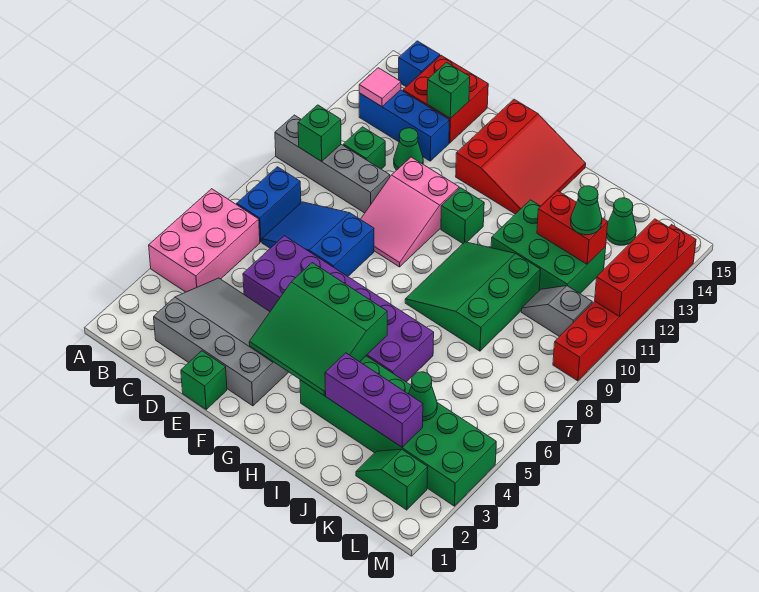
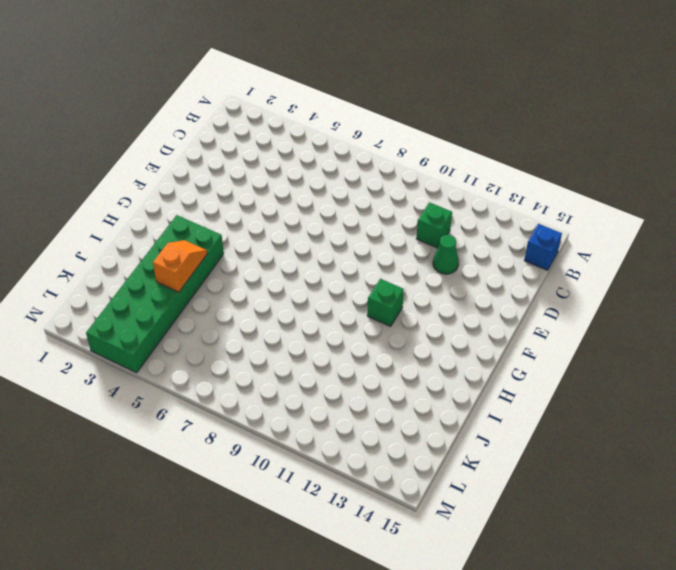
orange slope I4:J4 level 2 top J -> none
none -> pink brick A4:B6 level 1
none -> grey brick A10:D10 level 1
none -> blue brick B7:B8 level 1
none -> blue brick B13:D13 level 1

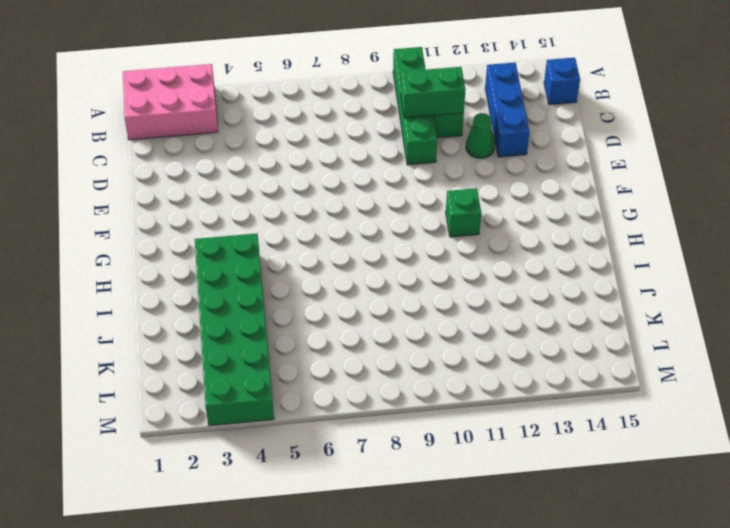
pink brick A1:B3 level 1 -> pink brick A4:B6 level 1
green brick A10:D10 level 1 -> grey brick A10:D10 level 1
green brick C10:C11 level 2 -> none
none -> blue brick B7:B8 level 1
none -> grey slope C2:F4 level 1 top 2
none -> blue slope C7:E8 level 1 top E
none -> red brick C14:D15 level 1

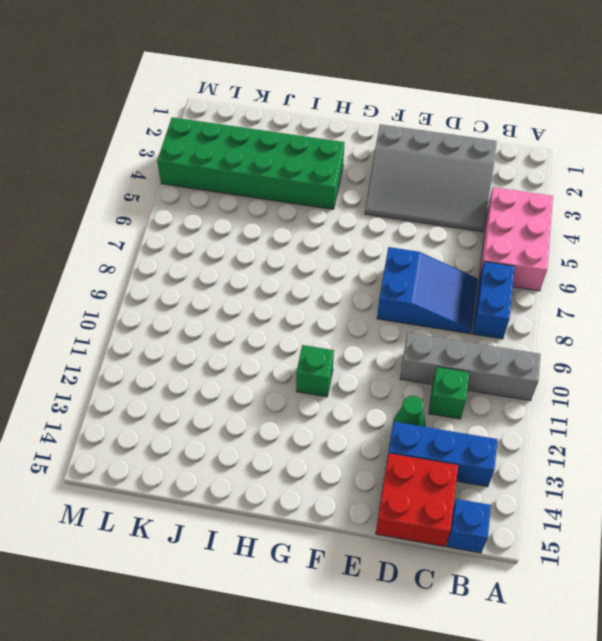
none -> purple brick D5:I6 level 1
none -> green brick E1 level 1
none -> pink slope E9:F11 level 1 top 11
none -> red slope F13:H15 level 1 top F

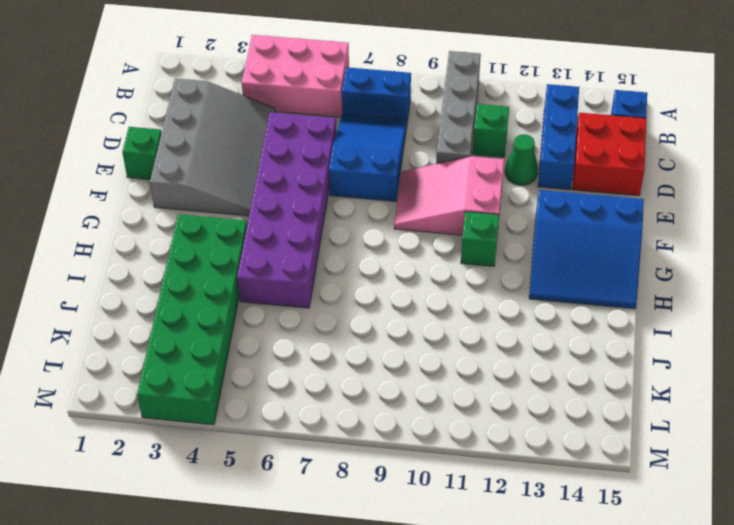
blue slope F13:H15 level 1 top F -> red slope F13:H15 level 1 top F
none -> green slope H8:J10 level 1 top J
none -> green brick I11:K12 level 1
none -> green slope K2:L2 level 1 top L
none -> grey slope K10:L10 level 1 top L

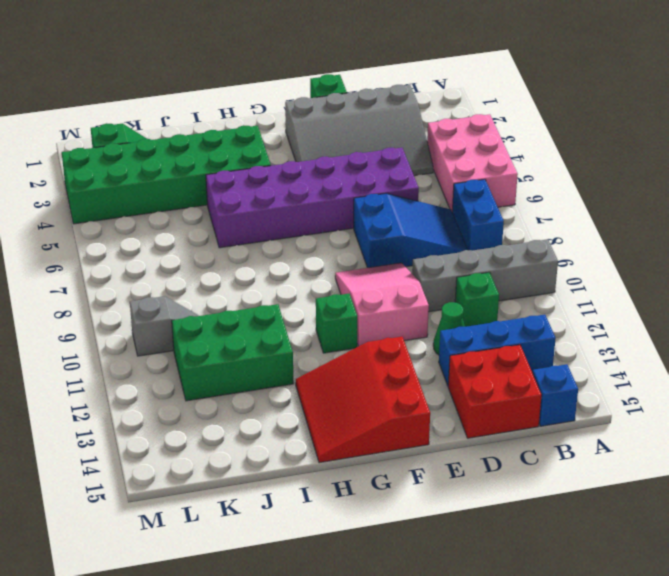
none -> green slope H8:J10 level 1 top J
none -> green cone K14 level 1
none -> red brick M9:M14 level 1
none -> green brick B10 level 2

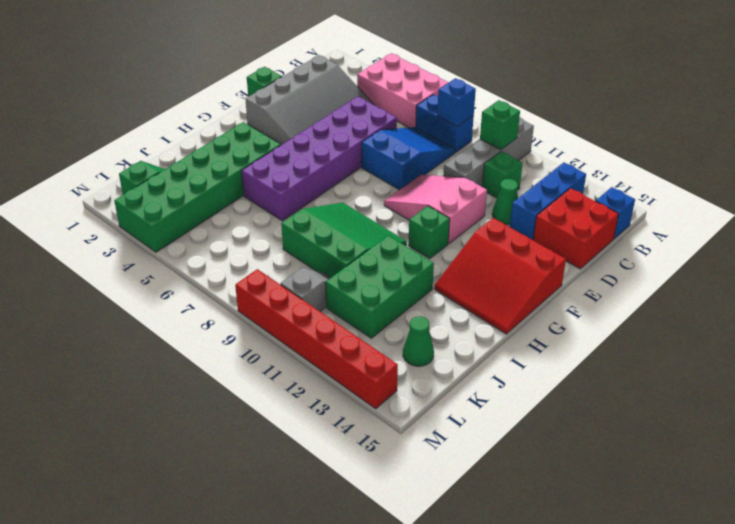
blue brick B8 level 2 -> none
none -> pink tile B13 level 2
none -> green brick D14 level 2
none -> green slope F3:H5 level 2 top 5
none -> purple brick I3:K3 level 2

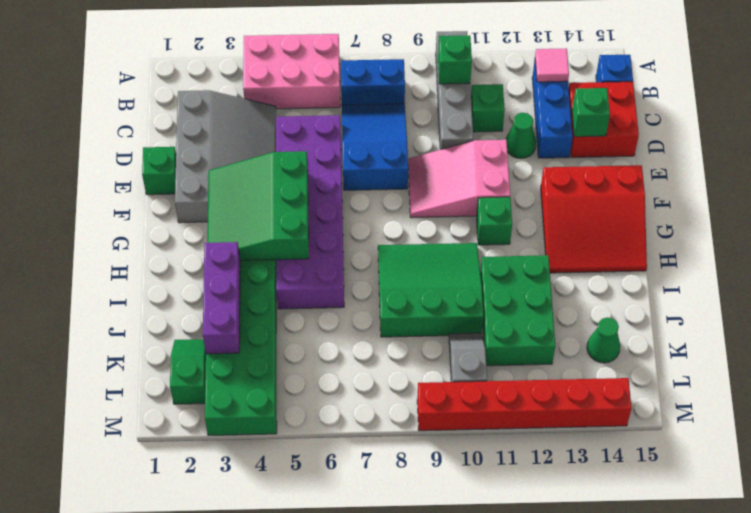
none -> red brick J12:K12 level 2
none -> green cone K4 level 2
none -> red brick M11:M13 level 2
none -> green cone K12 level 3

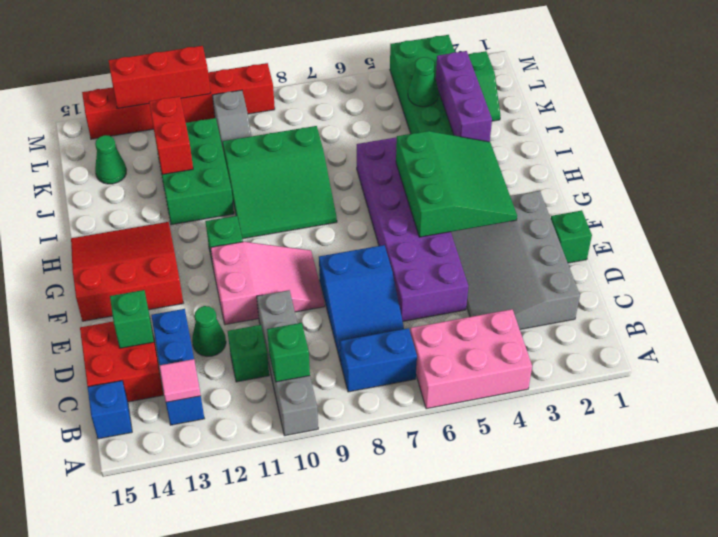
none -> green cone K12 level 3

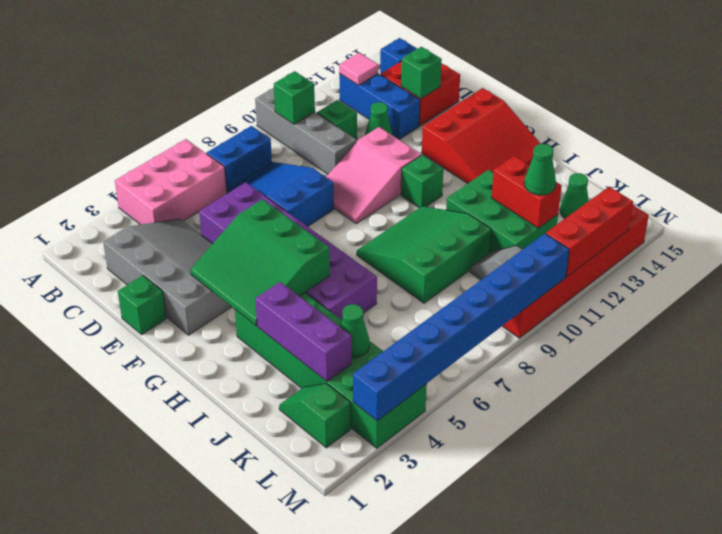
blue brick M3:M10 level 2 -> none

